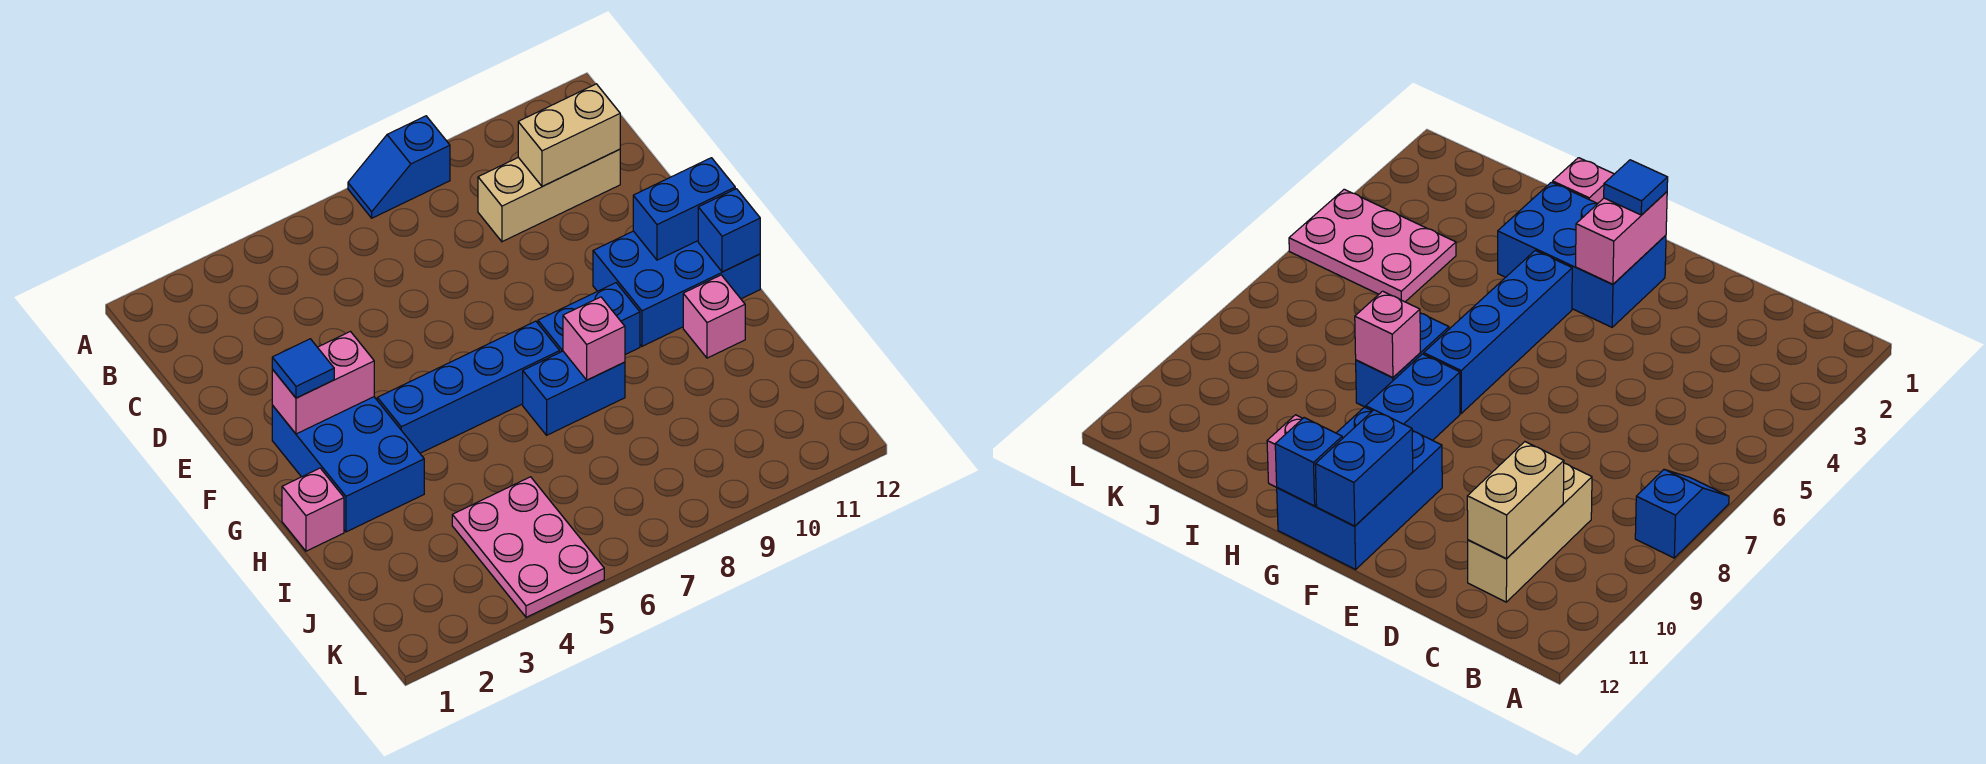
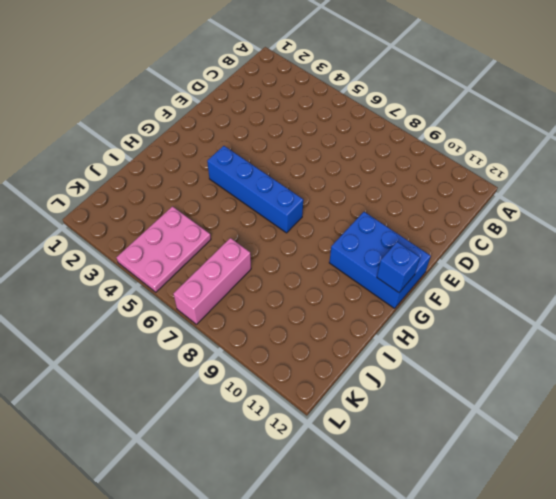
pink brick J7:L7 level 1 -> none
none -> blue slope A7:A8 level 1 top 8
none -> tan brick C9:C11 level 1
none -> blue brick F2:H3 level 1

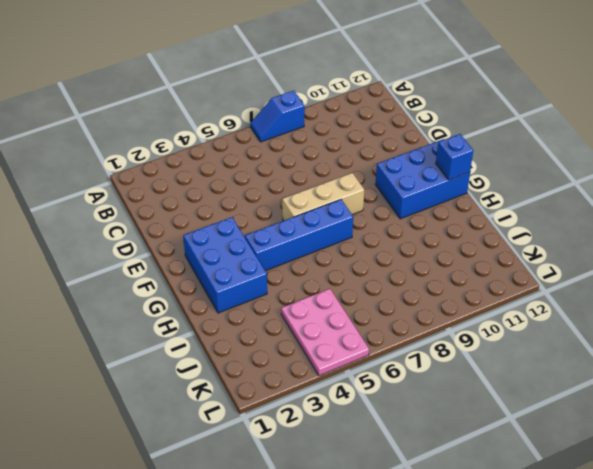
tan brick F6:F8 level 1 -> tan brick C9:C11 level 1
none -> blue brick G8:G9 level 1
none -> pink brick H1 level 1
none -> blue brick H7:H8 level 1

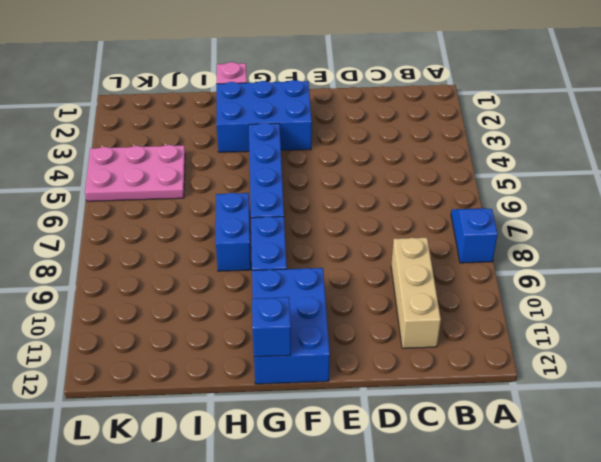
none -> pink brick H11 level 1
none -> tan brick C10:C11 level 2
none -> pink brick F2:F3 level 2

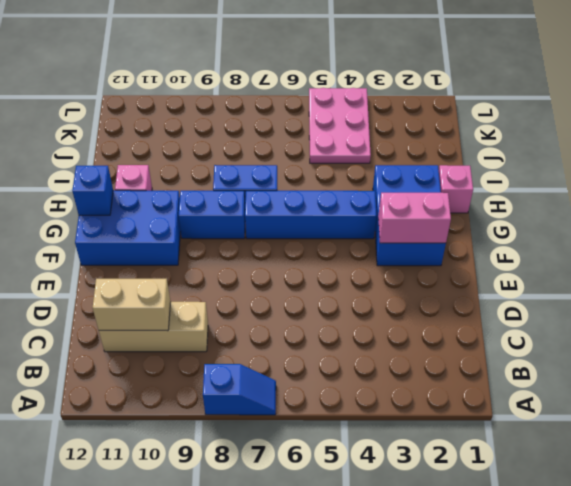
none -> blue brick F11:F12 level 2
none -> pink brick H8 level 2
none -> blue tile F2 level 3

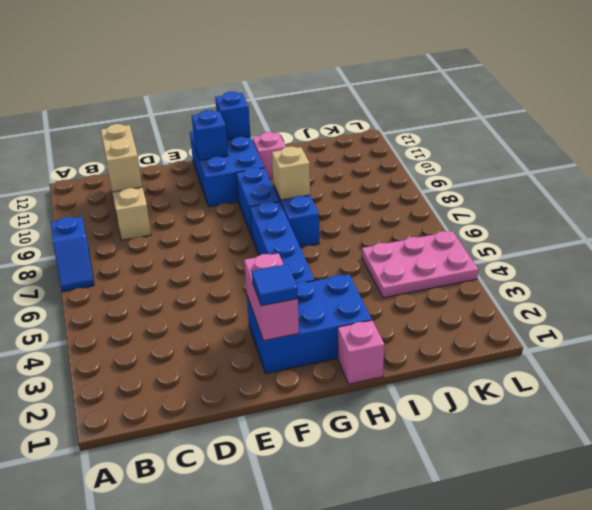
blue brick F11 level 2 -> blue brick F11:F12 level 2
tan brick H8 level 2 -> pink brick H8 level 2

